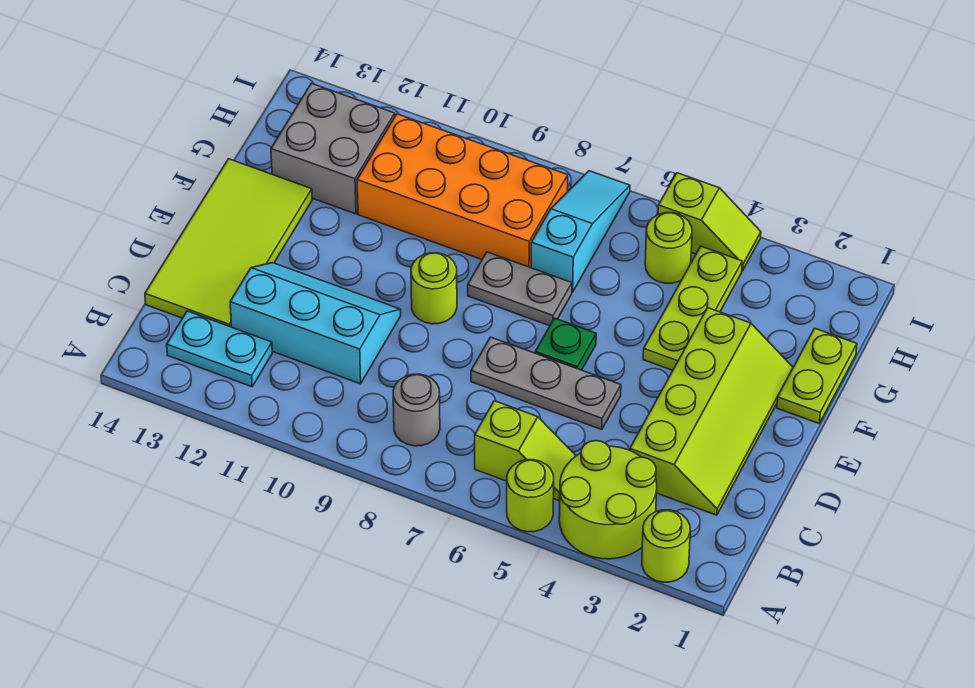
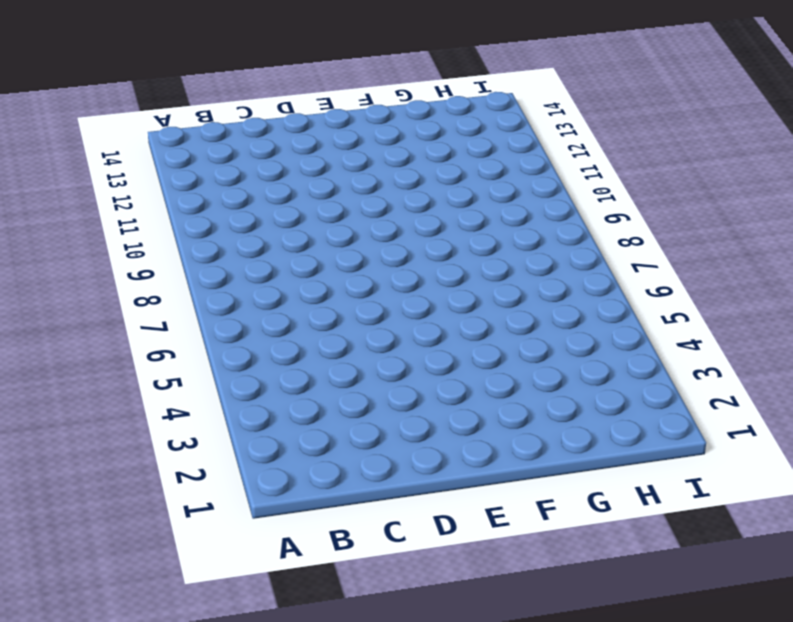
none -> lime round brick A2 level 1
none -> lime round brick A3:B4 level 1
none -> lime round brick A5 level 1

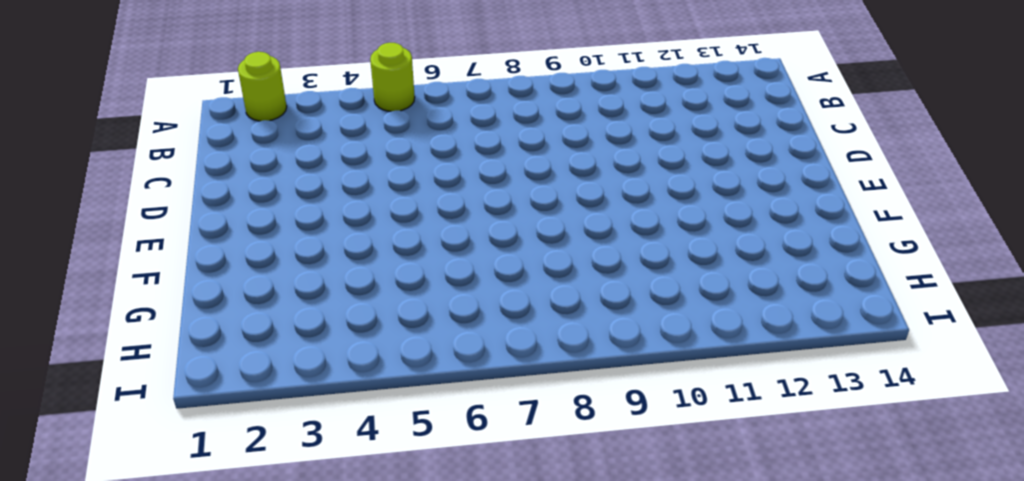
none -> lime round brick A3:B4 level 1
none -> lime slope B5:B6 level 1 top 6
none -> grey round brick B8 level 1

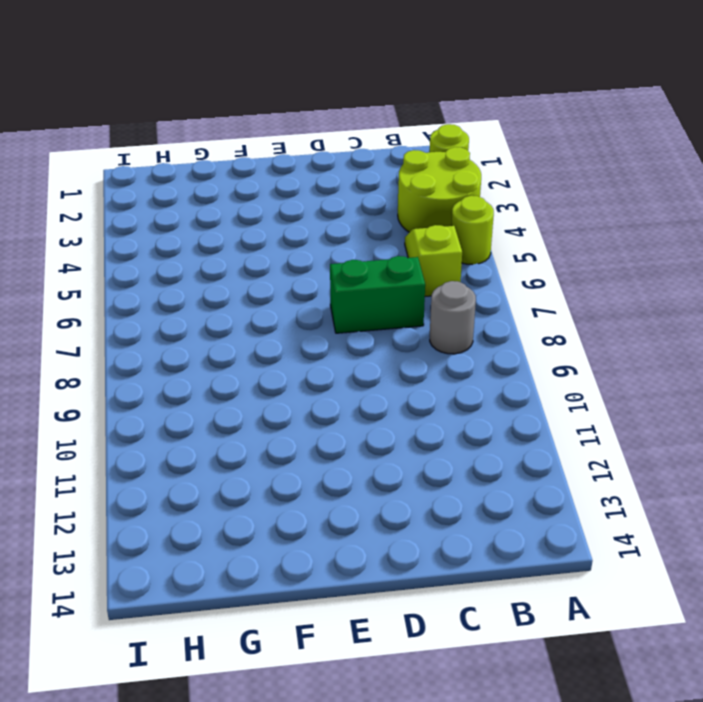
green brick C7:D7 level 1 -> grey plate D5:D7 level 1
none -> cyan plate B12:B13 level 1
none -> lime slope C2:F3 level 1 top 3
none -> cyan slope C10:D12 level 1 top C

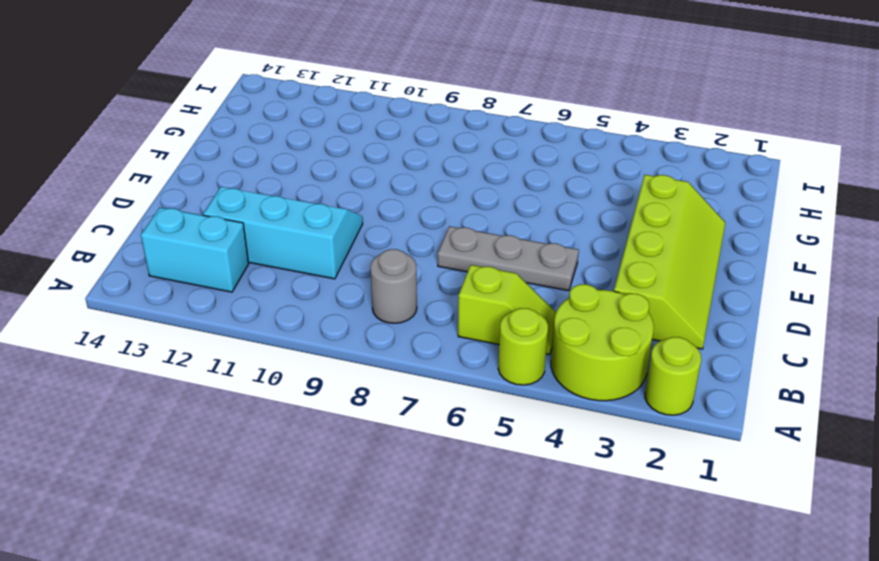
cyan brick B12:B13 level 1 -> cyan plate B12:B13 level 1
none -> lime tile C13:F14 level 1
none -> green plate E6 level 1
none -> lime round brick E9 level 1

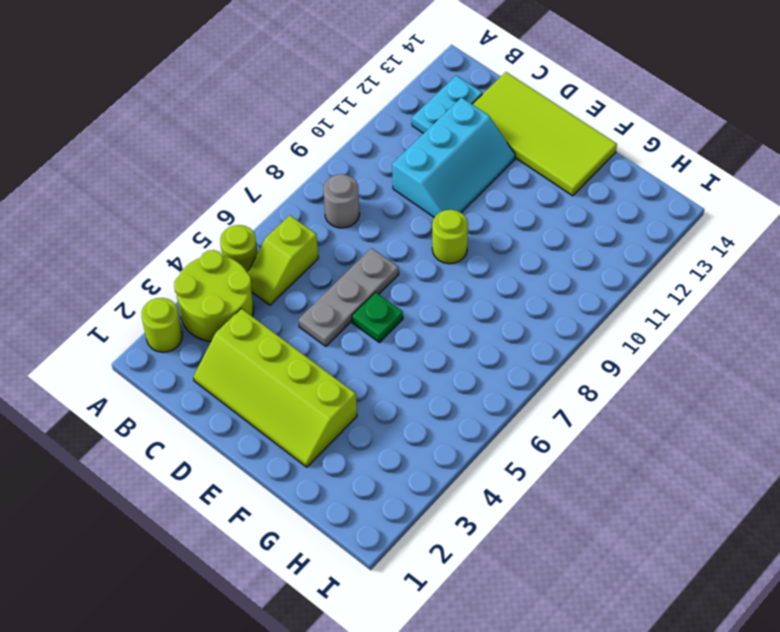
none -> lime plate F1:G1 level 1
none -> lime plate F4:H4 level 1
none -> grey plate F7:F8 level 1

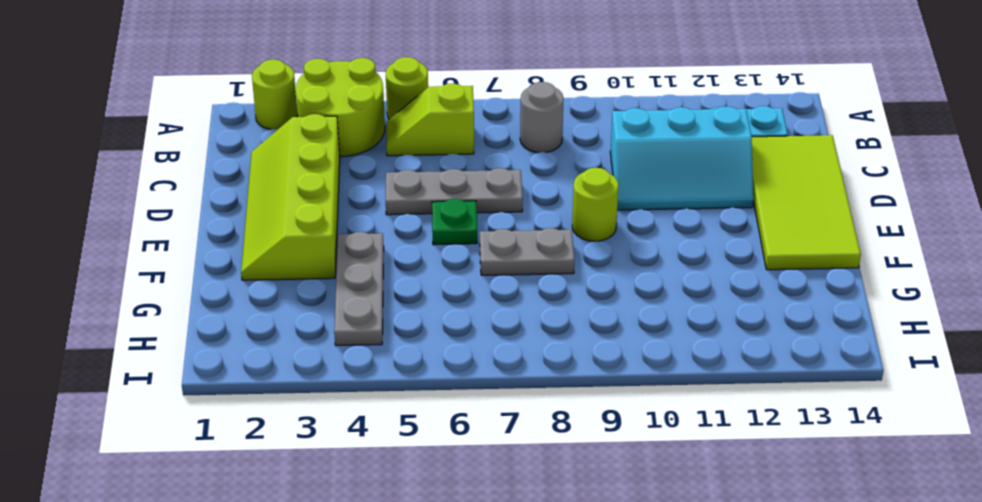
grey plate F4:H4 level 1 -> lime plate F4:H4 level 1
none -> lime plate F1:G1 level 1
none -> cyan slope G7:I7 level 1 top G
none -> orange brick G8:H11 level 1

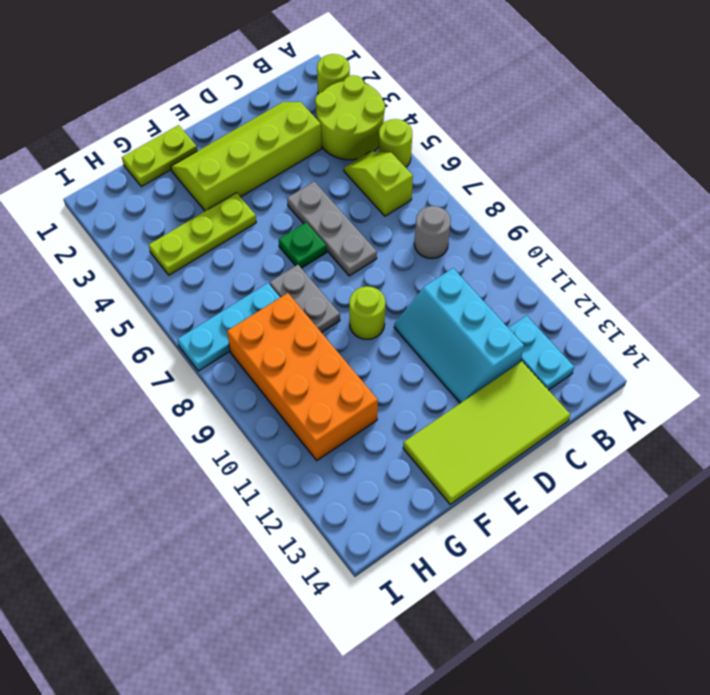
cyan plate G7:I7 level 1 -> cyan slope G7:I7 level 1 top G
none -> grey brick G12:H13 level 1
none -> lime round brick H5 level 1
none -> lime slope I4:I5 level 1 top 5

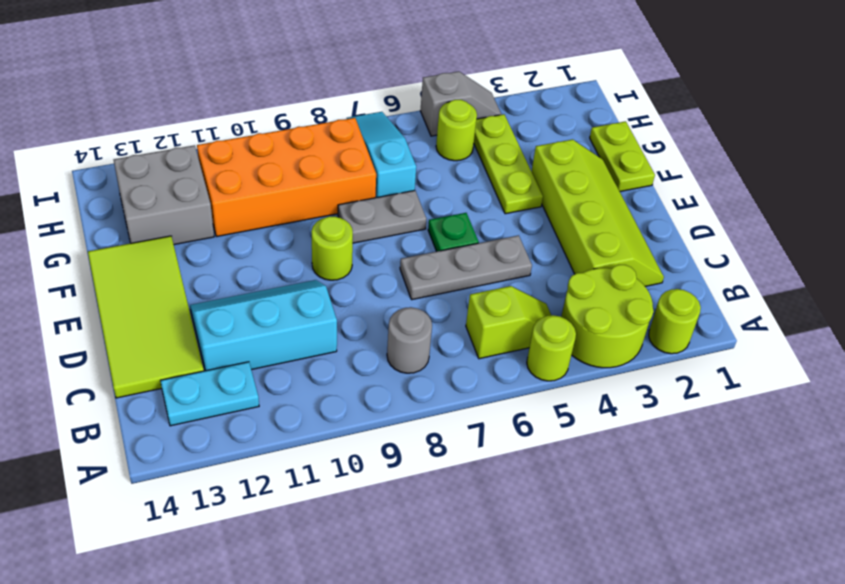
grey slope I4:I5 level 1 top 5 -> lime slope I4:I5 level 1 top 5

